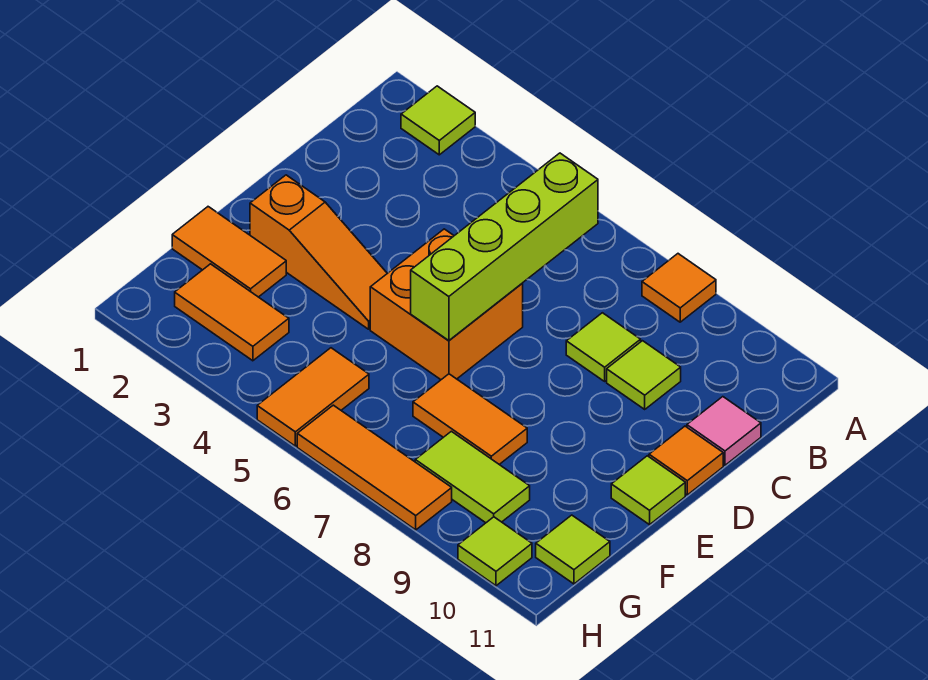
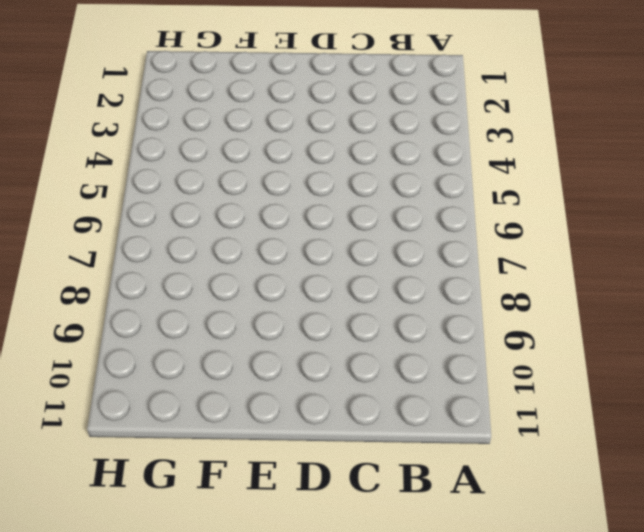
none -> lime tile A2 level 1
none -> orange tile A8 level 1
none -> lime tile C8 level 1

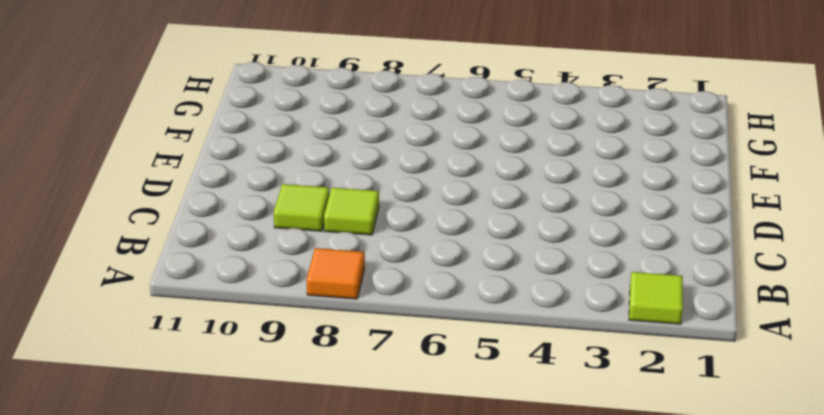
none -> pink tile C11 level 1
none -> orange brick D5:E6 level 1
none -> orange tile D11 level 1

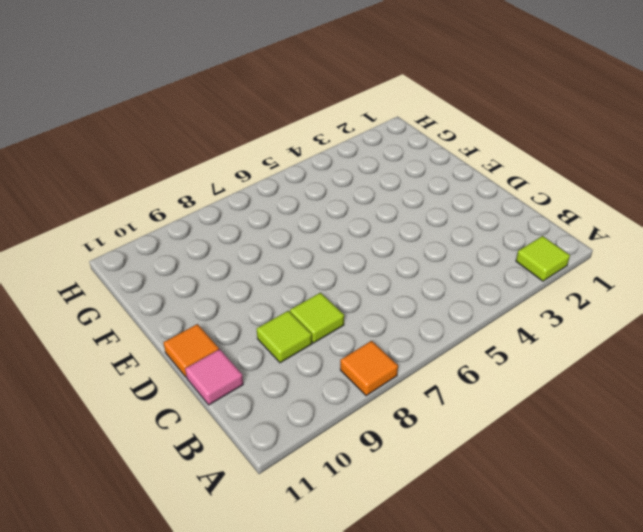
none -> orange brick D5:E6 level 1
none -> orange slope E2:E4 level 1 top 2
none -> lime tile E11 level 1

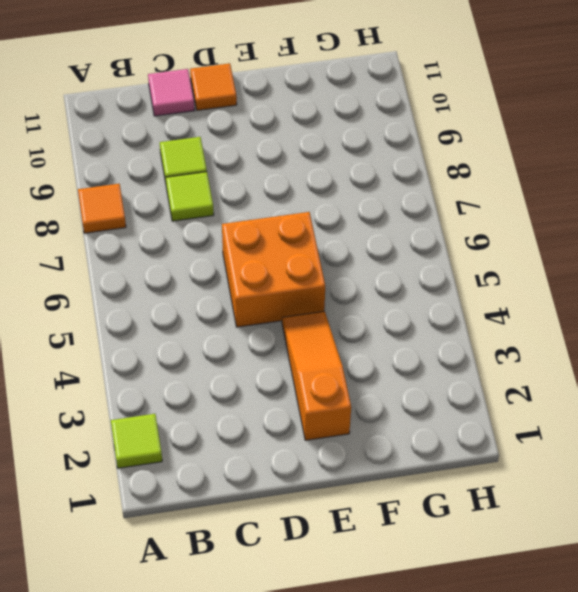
none -> lime tile E11 level 1
none -> orange tile F1:F2 level 1
none -> orange tile F7:F8 level 1

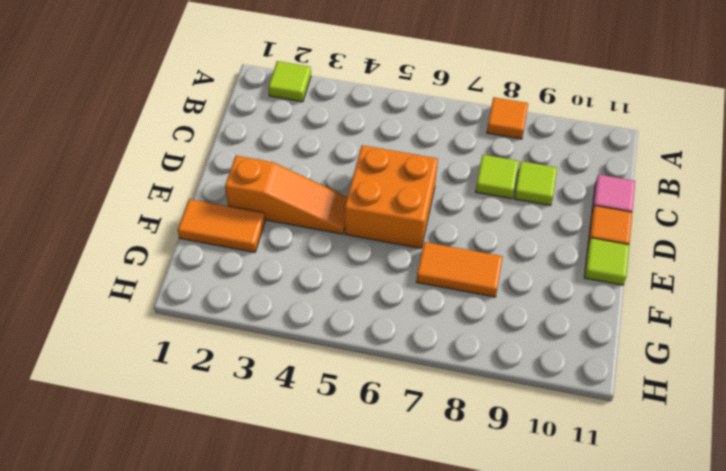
none -> orange tile G2:G3 level 1
none -> orange tile G5:H5 level 1
none -> lime tile G8:G9 level 1

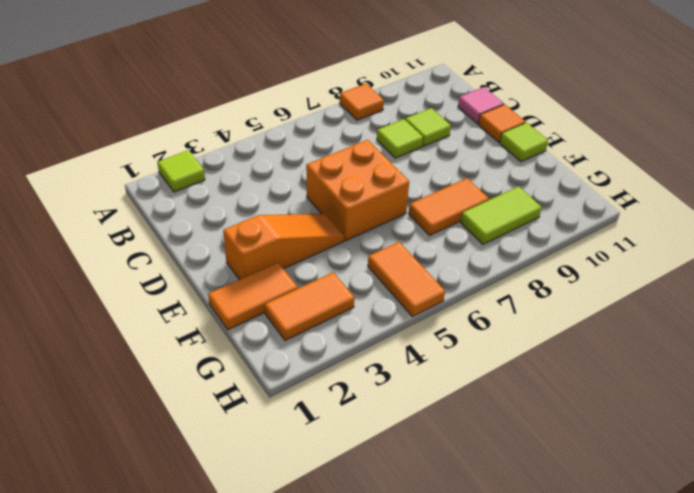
none -> lime tile G11 level 1
none -> orange tile H6:H8 level 1
none -> lime tile H10 level 1

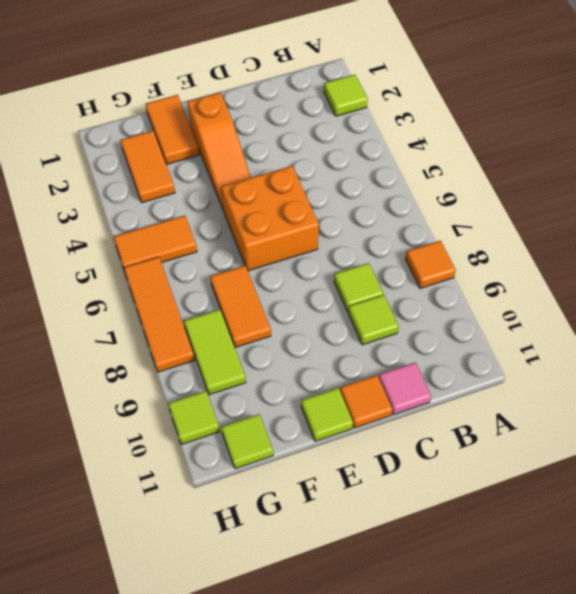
none -> lime brick B6:E6 level 2

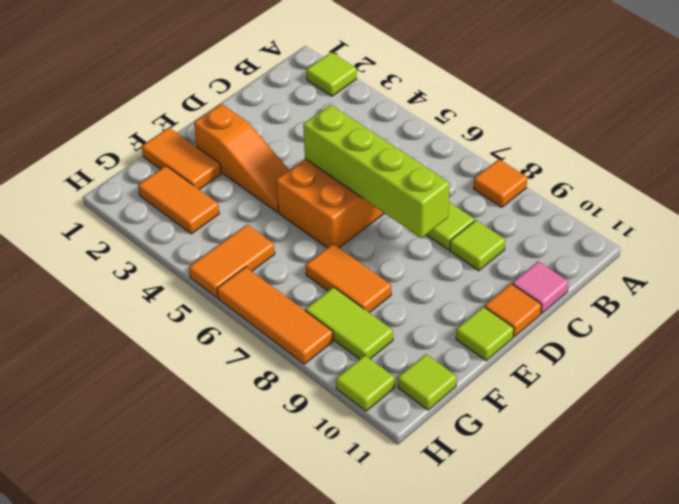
lime brick D5:D8 level 2 -> lime brick B6:E6 level 2

